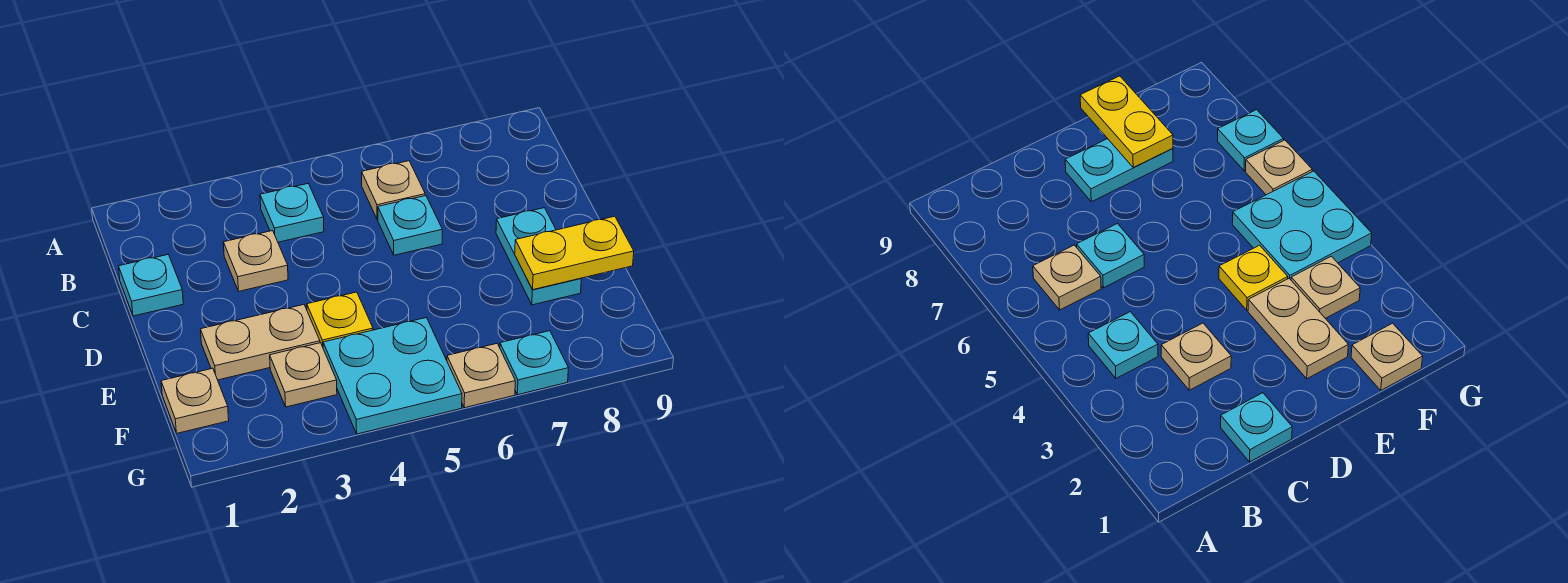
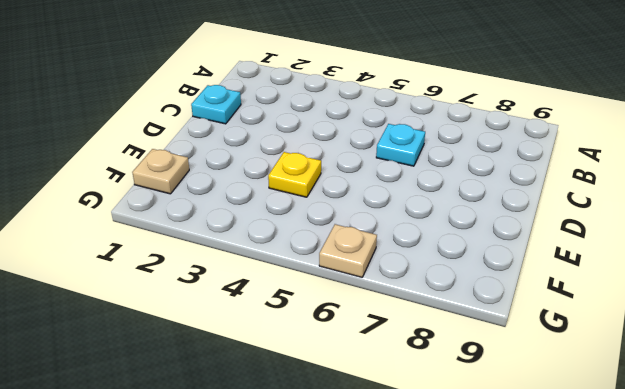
none -> cyan plate B4 level 1
none -> tan plate B6 level 1
none -> tan plate C3 level 1

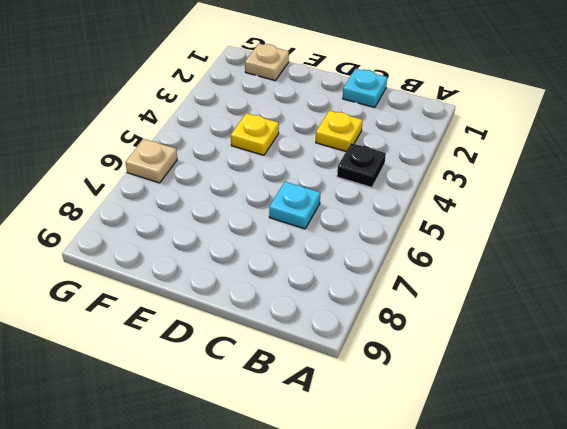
black plate B4 level 1 -> cyan plate B4 level 1
yellow plate C3 level 1 -> tan plate C3 level 1
none -> tan plate B6 level 1
none -> cyan plate D8:E8 level 1
none -> tan plate E2:E3 level 1

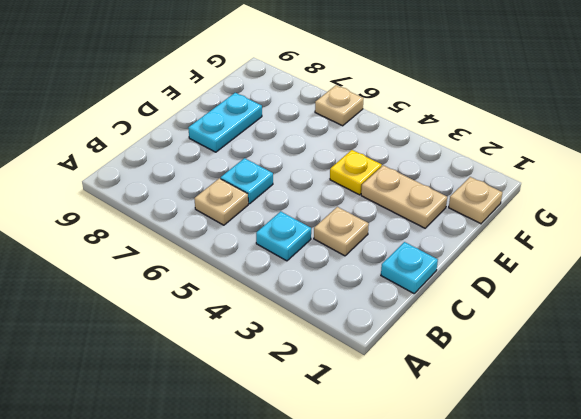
none -> tan plate F3 level 1
none -> cyan plate F4:G5 level 1
none -> cyan plate G7 level 1

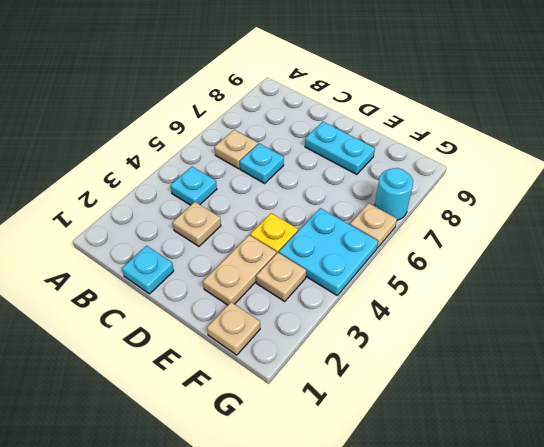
cyan round brick G7 level 1 -> cyan plate G7 level 1
none -> yellow plate E8:E9 level 2

